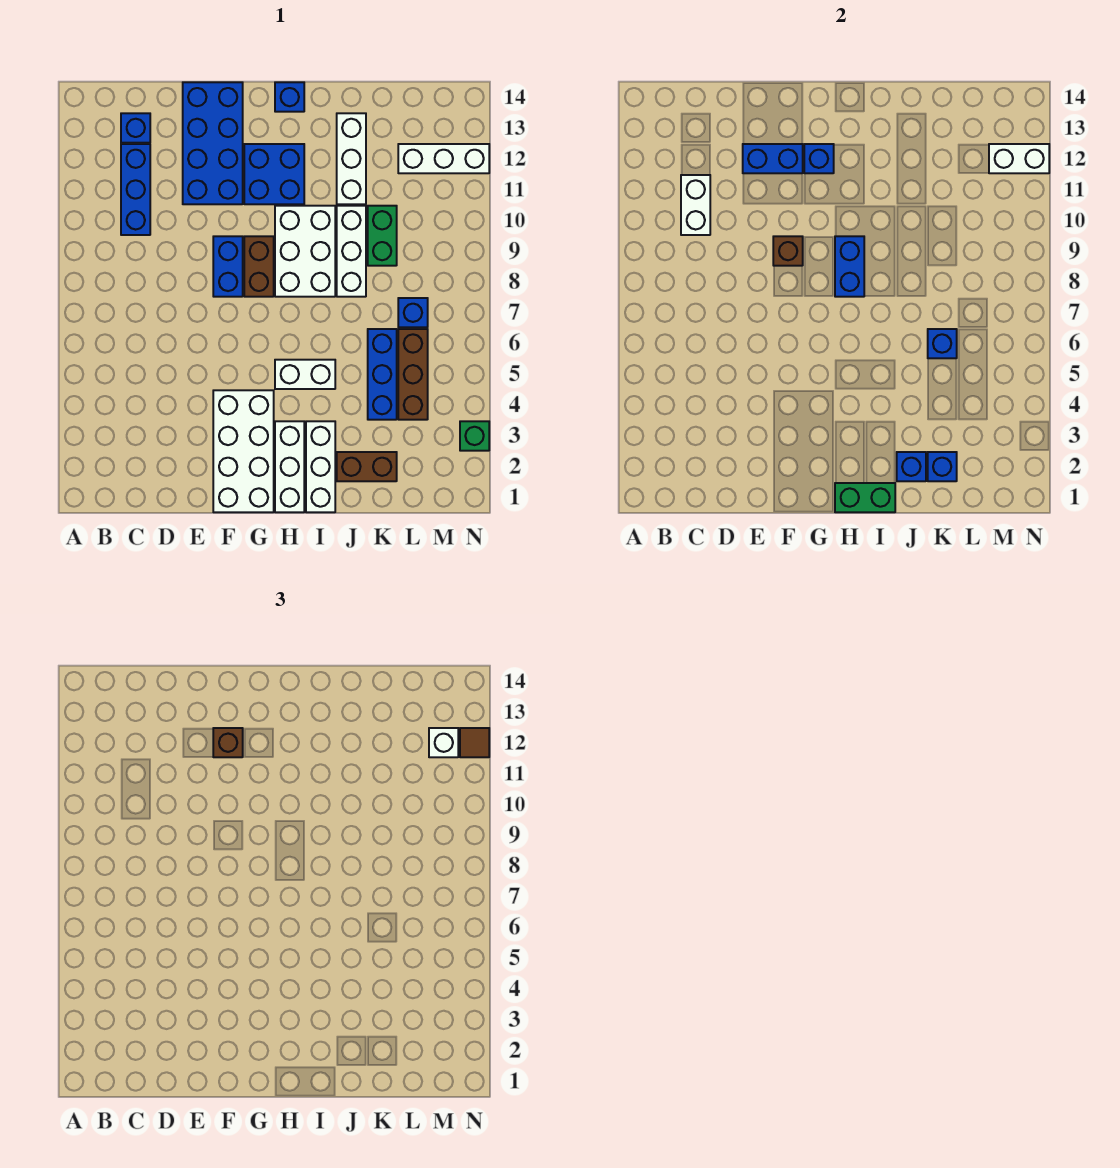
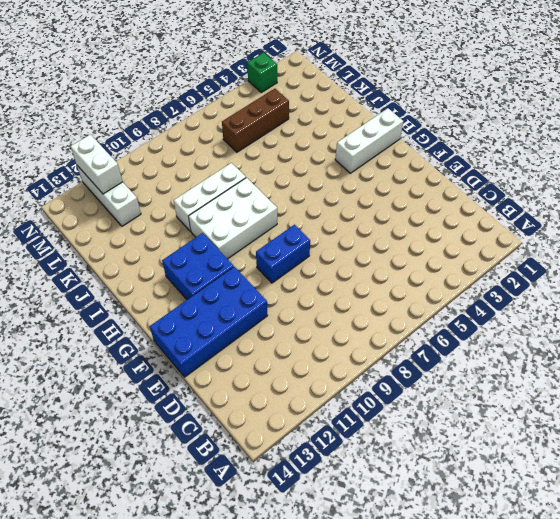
none -> blue brick C10:C12 level 1
none -> blue brick C13 level 1
none -> white brick F1:G4 level 1
none -> brown brick G8:G9 level 1

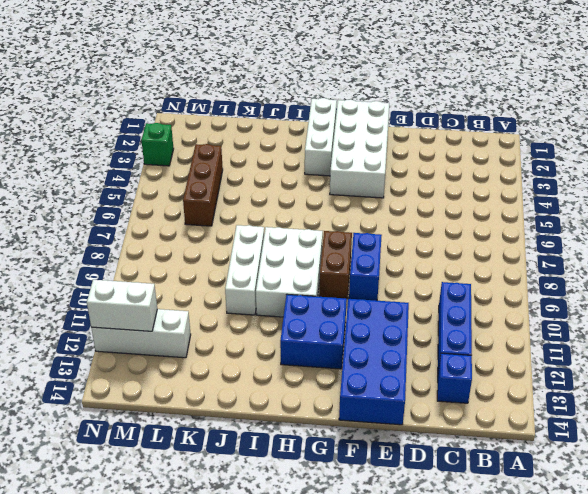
none -> white brick H5:I5 level 1
none -> blue brick H14 level 1
none -> white brick I1:I3 level 1
none -> brown brick J2:K2 level 1

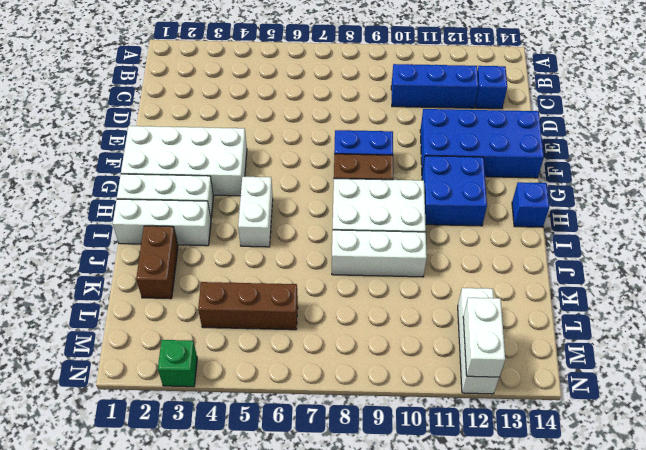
none -> white brick J11:J13 level 1
none -> blue brick K4:K6 level 1
none -> green brick K9:K10 level 1
none -> blue brick L7 level 1

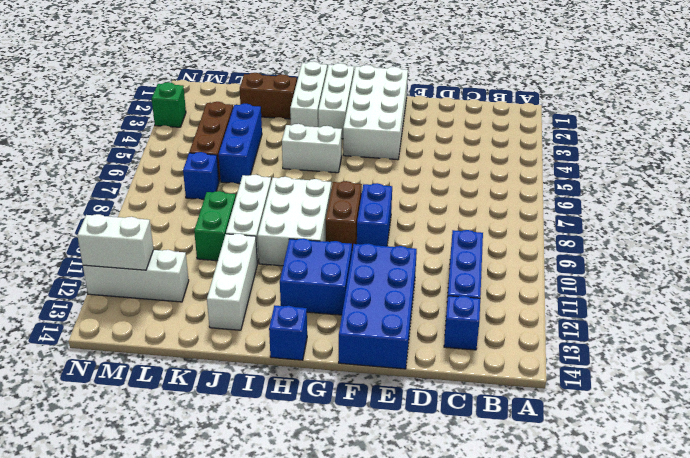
none -> white brick C10:C11 level 2
none -> blue brick E12:F12 level 2
none -> brown brick F9 level 2
none -> blue brick G12 level 2

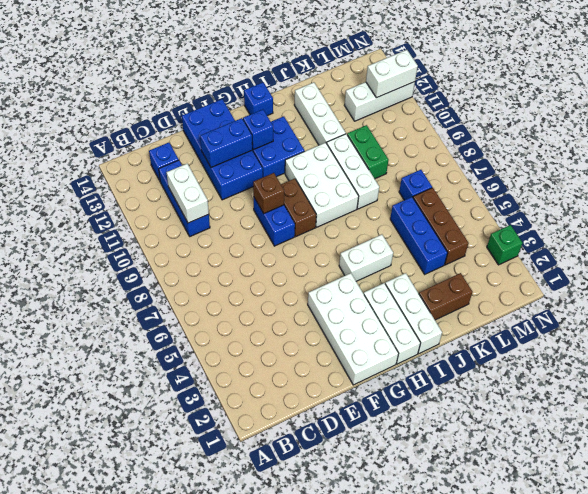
none -> green brick H1:I1 level 2
none -> blue brick H8:H9 level 2
none -> blue brick J2 level 2
none -> blue brick K2 level 2

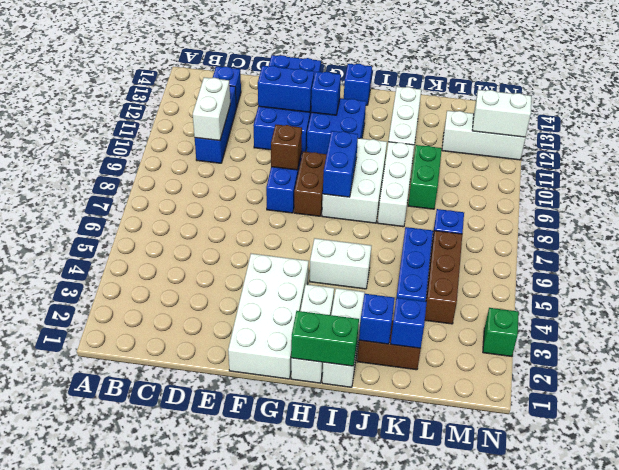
none -> blue brick K6 level 2
none -> brown brick F12 level 3
none -> white brick M12 level 3
none -> brown tile N12 level 3

